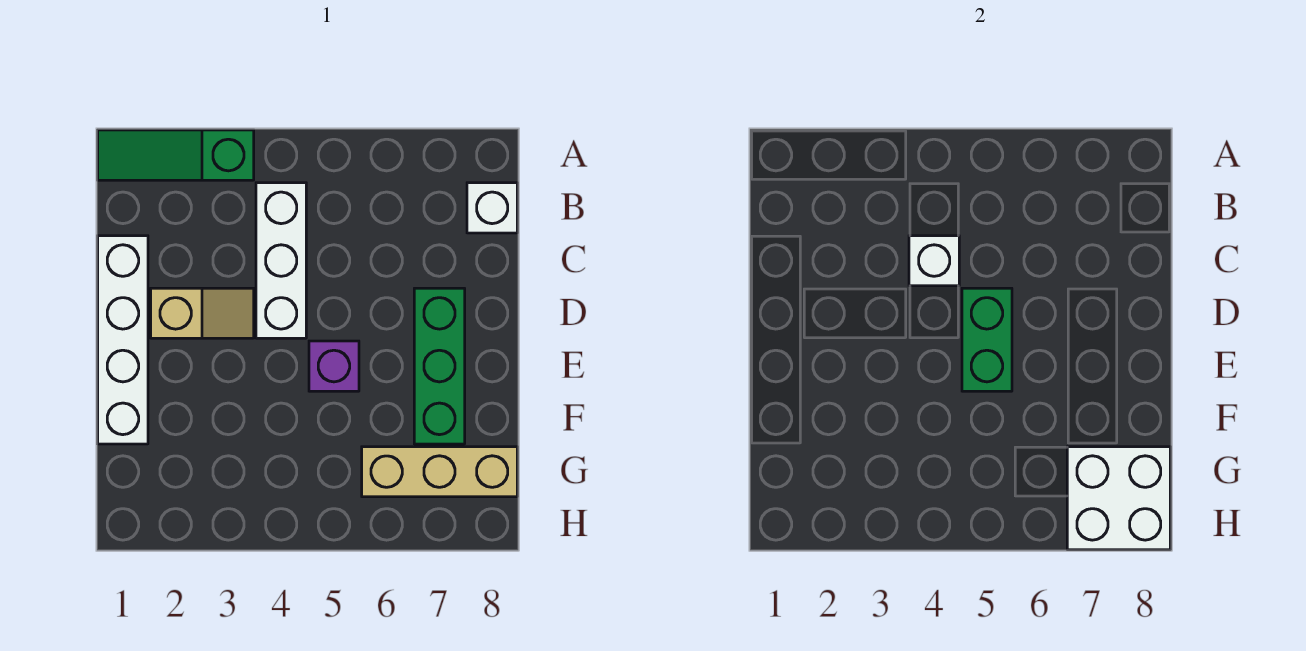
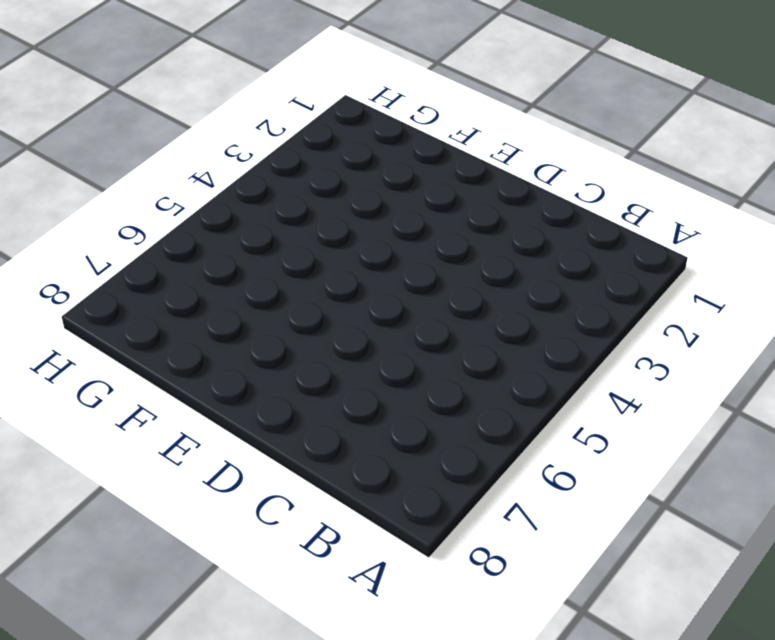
none -> green slope A1:A3 level 1 top 3
none -> white brick B4:D4 level 1

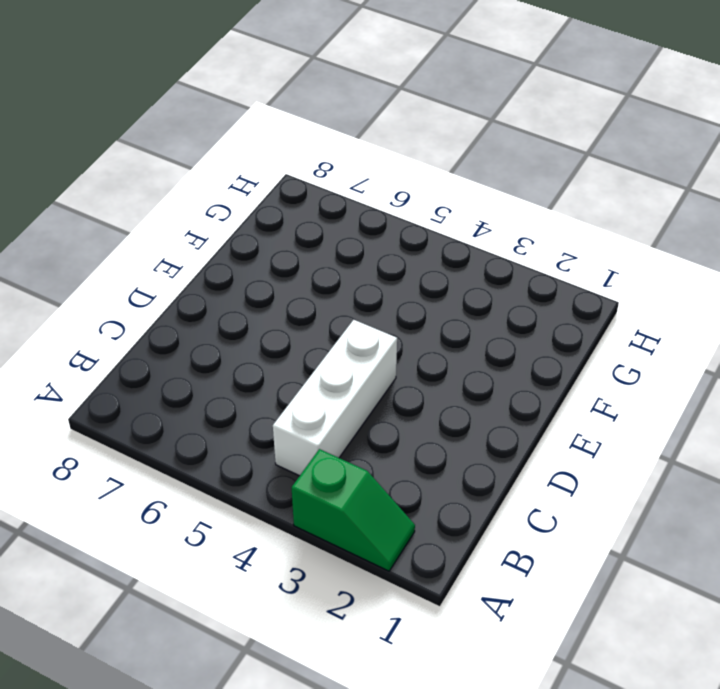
green slope A2:A3 level 1 top 3 -> green slope A1:A3 level 1 top 3
none -> white brick B8 level 1
none -> white brick C1:F1 level 1

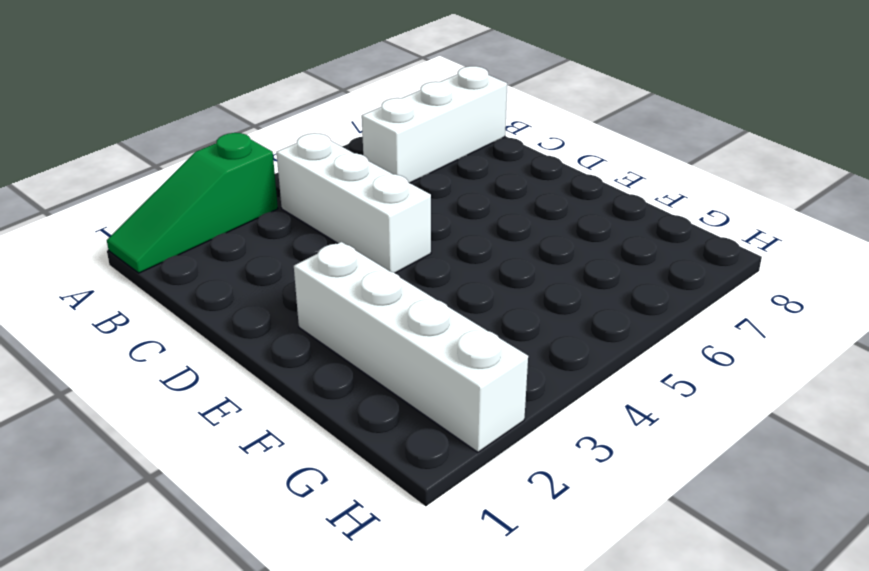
white brick B6:B8 level 1 -> white brick B8 level 1
white brick E2:H2 level 1 -> white brick C1:F1 level 1
none -> tan slope D2:D3 level 1 top 2
none -> green brick D7:F7 level 1

